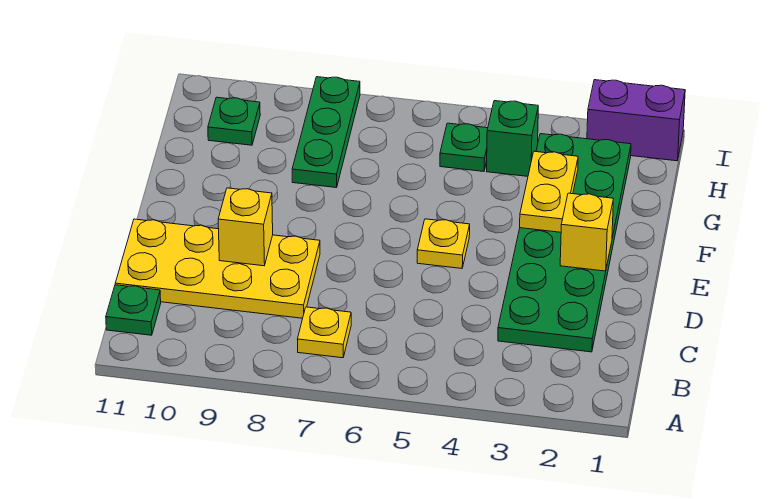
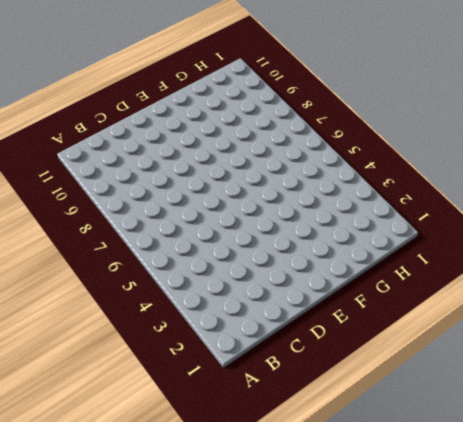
none -> yellow plate B7 level 1
none -> green plate B11 level 1
none -> green plate C2:H3 level 1

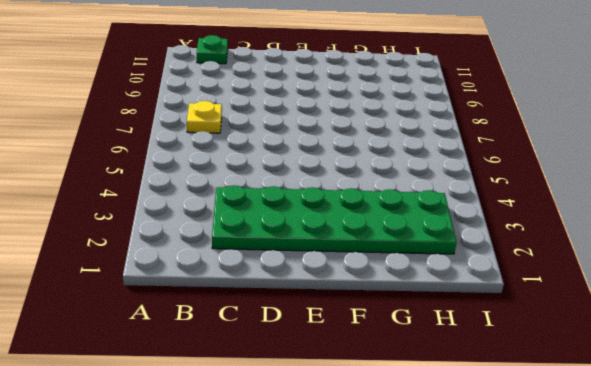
none -> yellow plate C8:D11 level 1
none -> yellow plate E5 level 1
none -> green plate G8:I8 level 1

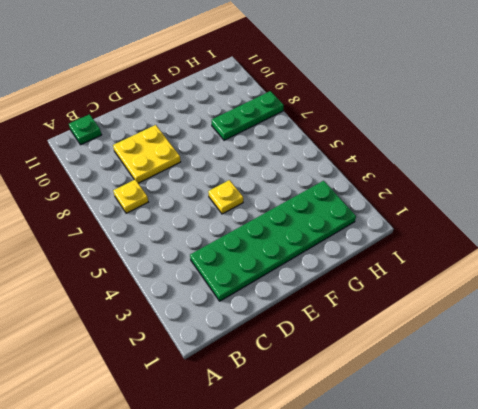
yellow plate C8:D9 level 1 -> yellow plate C8:D11 level 1
none -> green brick H4 level 1
none -> green plate H5 level 1
none -> green plate H10 level 1

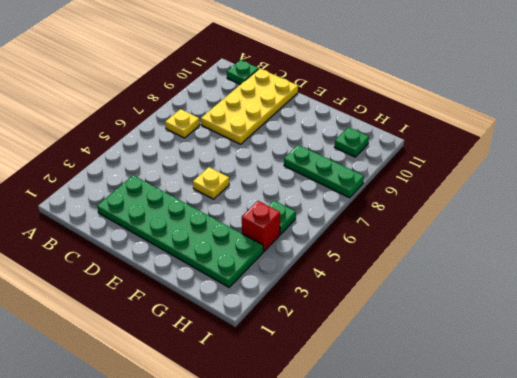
red brick H4 level 1 -> green brick H4 level 1
none -> purple brick I1:I2 level 1
none -> yellow brick D9 level 2
none -> yellow brick E2 level 2

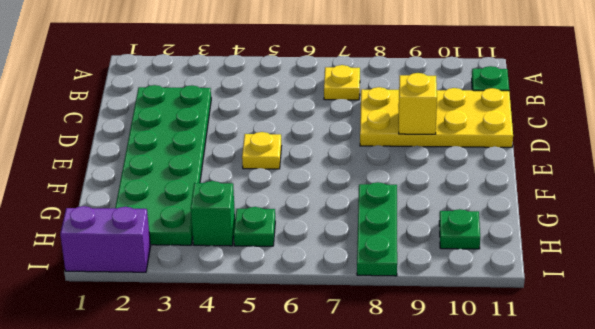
none -> yellow brick E2 level 2
none -> yellow plate F3:G3 level 2

